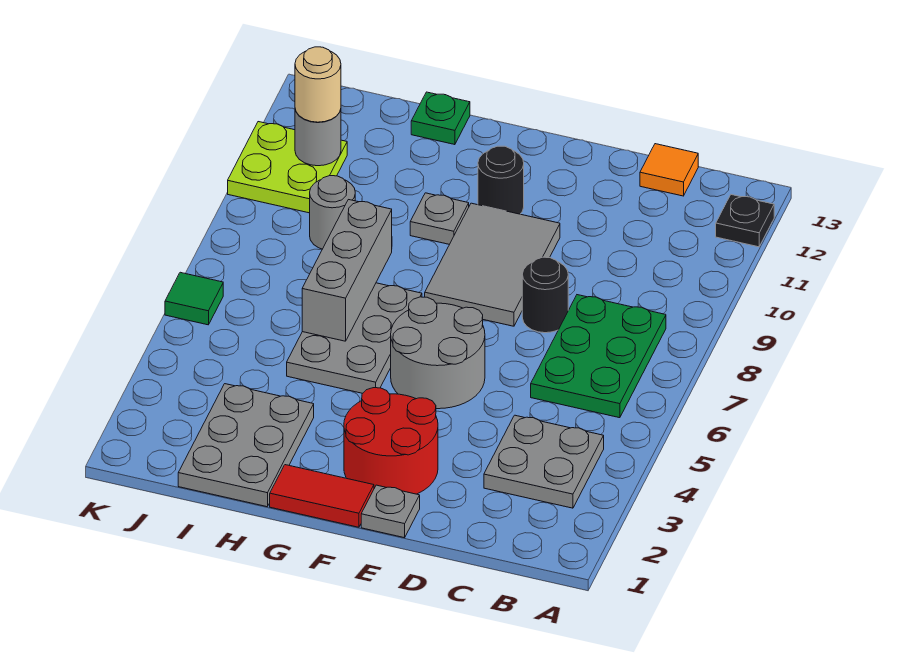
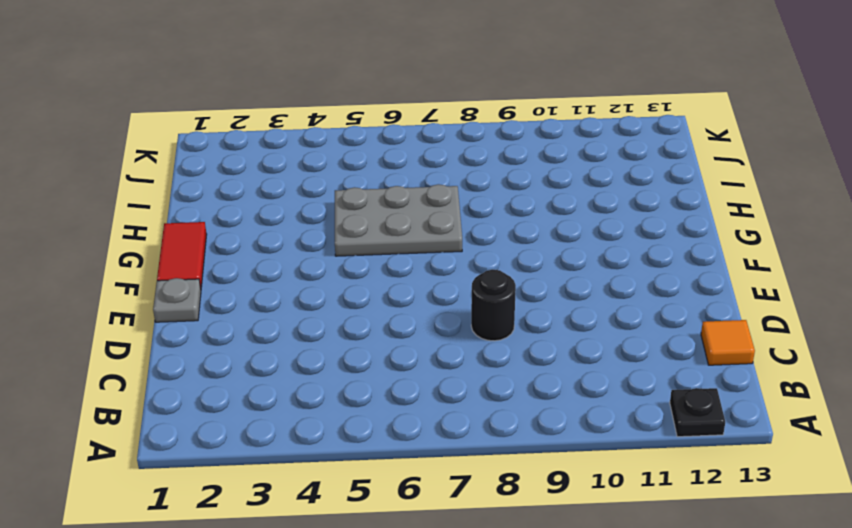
none -> grey plate B3:C4 level 1
none -> green plate B6:C8 level 1
none -> red round brick E2:F3 level 1

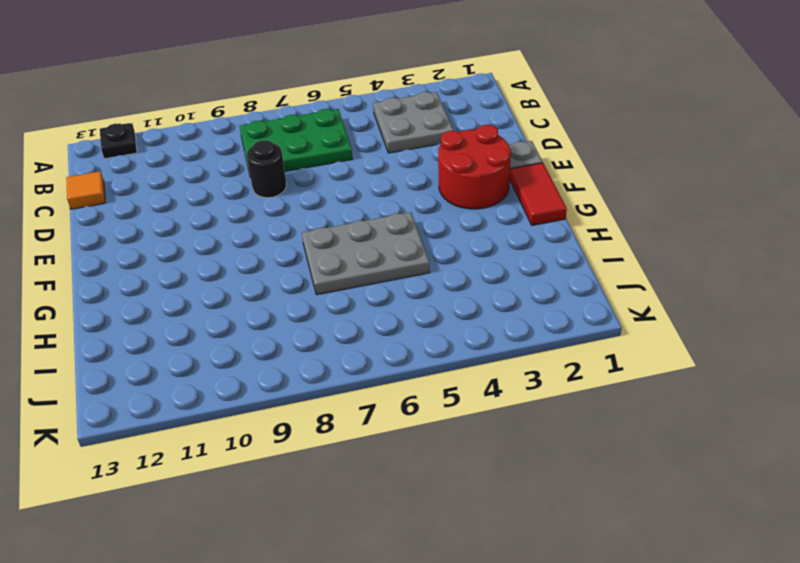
none -> grey round brick E5:F6 level 1
none -> grey tile E8:F10 level 1
none -> black round brick F11 level 1

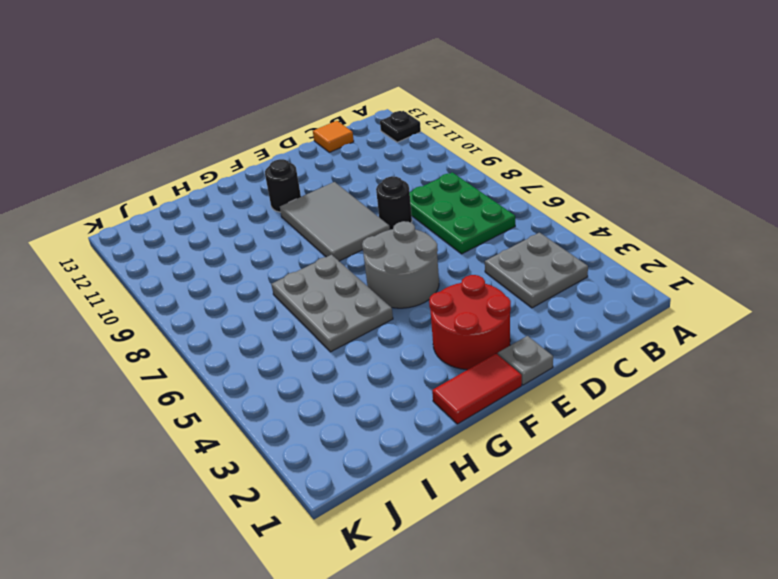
none -> grey plate G10 level 1
none -> grey plate H1:I3 level 1
none -> green plate H13 level 1

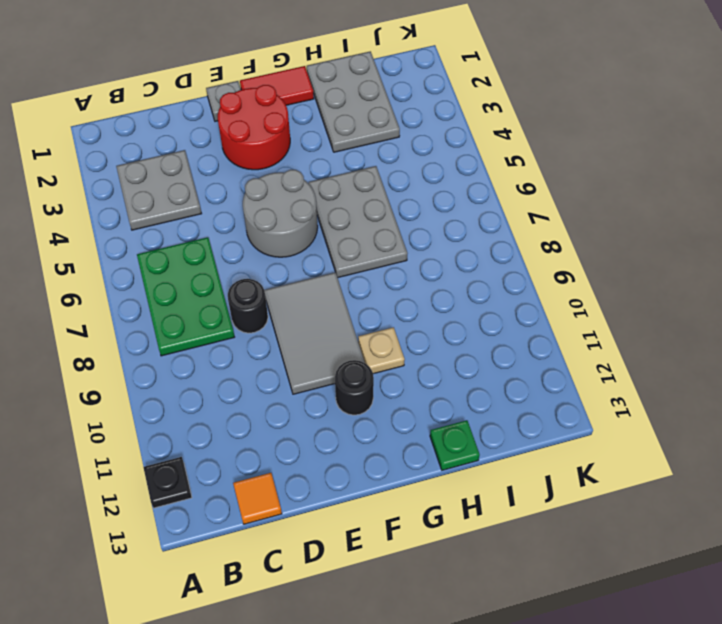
tan plate G10 level 1 -> grey plate G10 level 1
none -> grey round brick I9 level 1
none -> lime plate J10:K11 level 1
none -> green tile K6 level 1

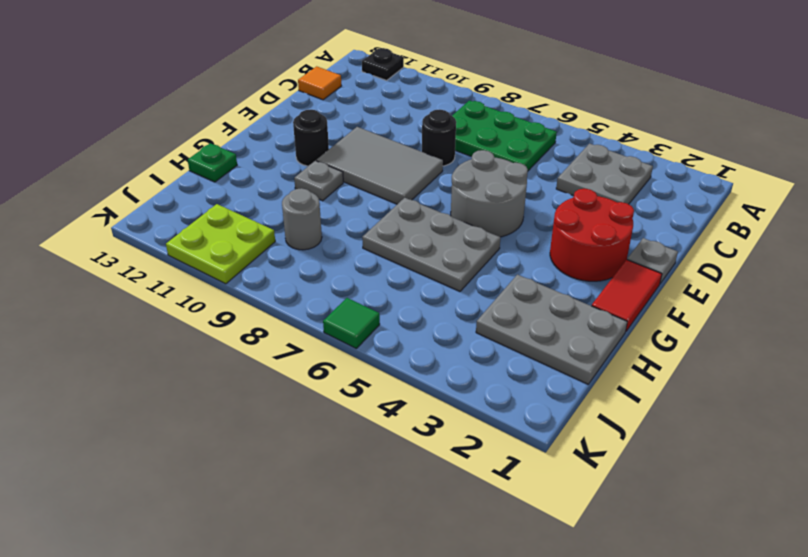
none -> grey brick H6:H8 level 2
none -> grey round brick J11 level 2
none -> tan round brick J11 level 3

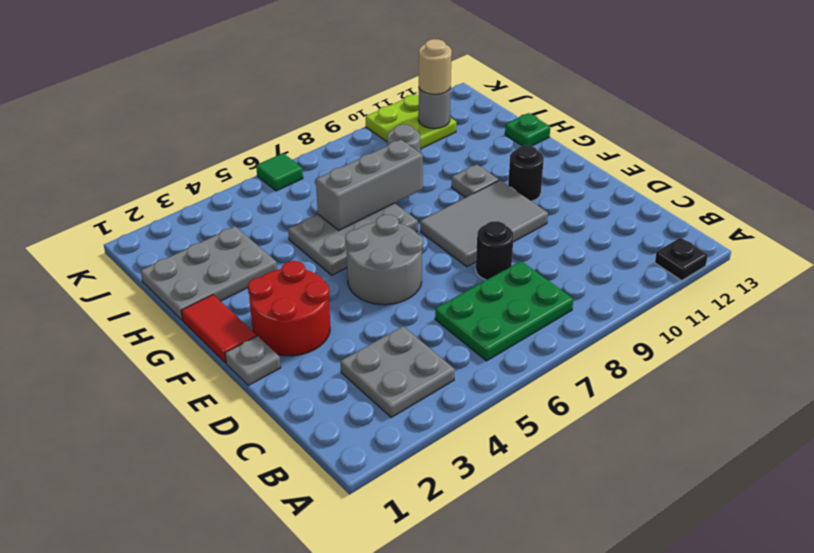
none -> orange tile C13 level 1

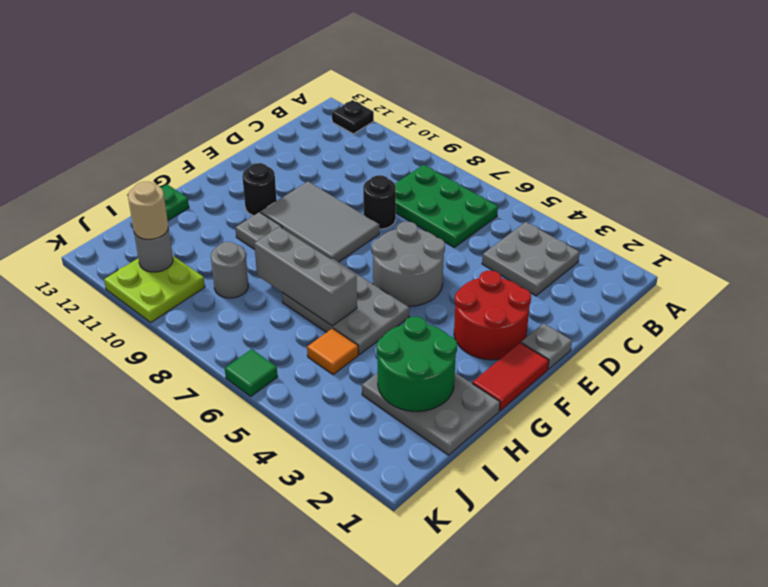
green round brick H2:I3 level 2 -> none
orange tile I5 level 1 -> orange tile C13 level 1

